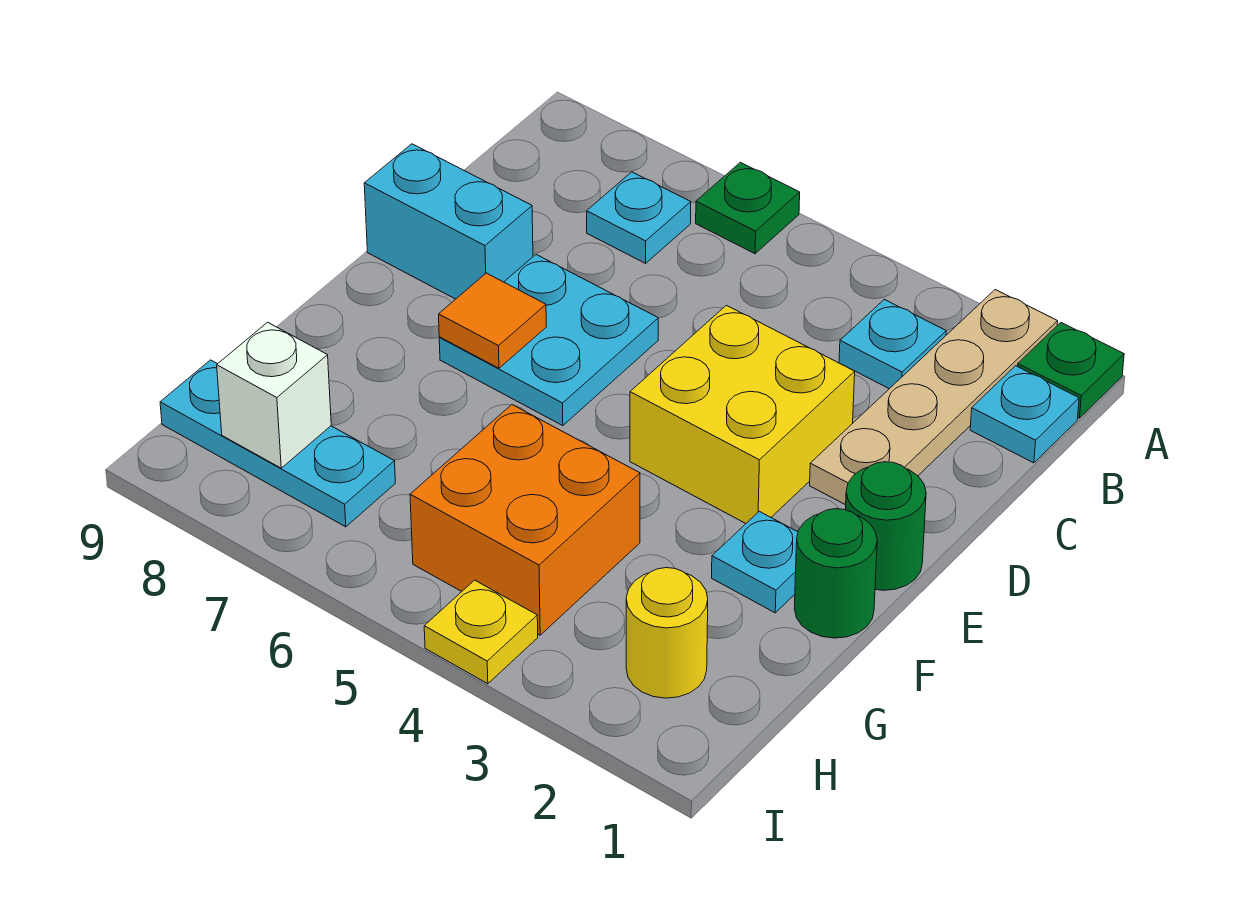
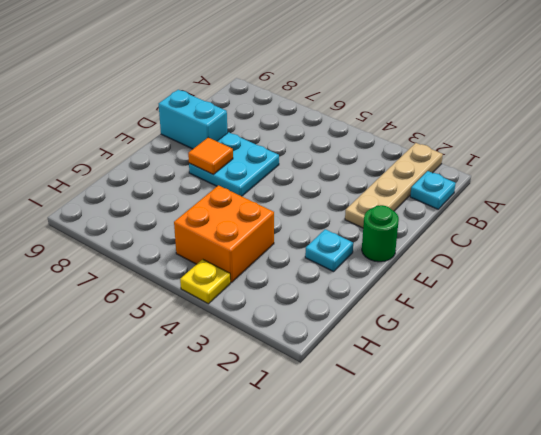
none -> green plate A1 level 1
none -> green plate A6 level 1
none -> cyan plate B3 level 1

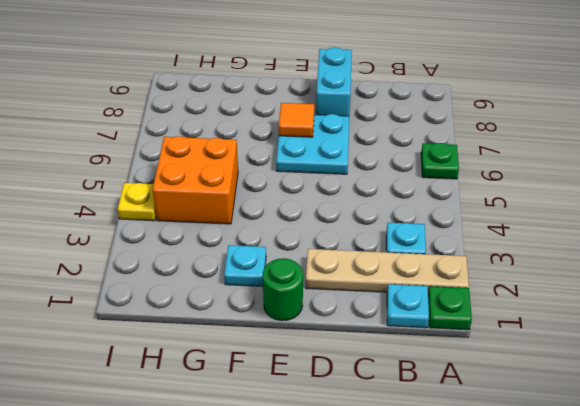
none -> cyan plate B7 level 1
none -> yellow brick D3:E4 level 1
none -> green round brick F1 level 1

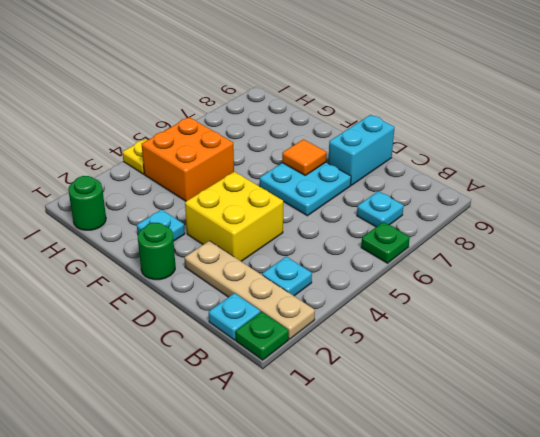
green round brick H1 level 1 -> green round brick F1 level 1
none -> yellow round brick H2 level 1
none -> cyan plate H7:H9 level 1
none -> white brick H8 level 2

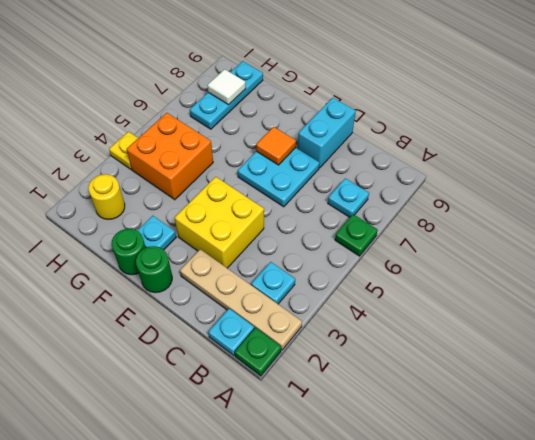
white tile H8 level 2 -> white brick H8 level 2

